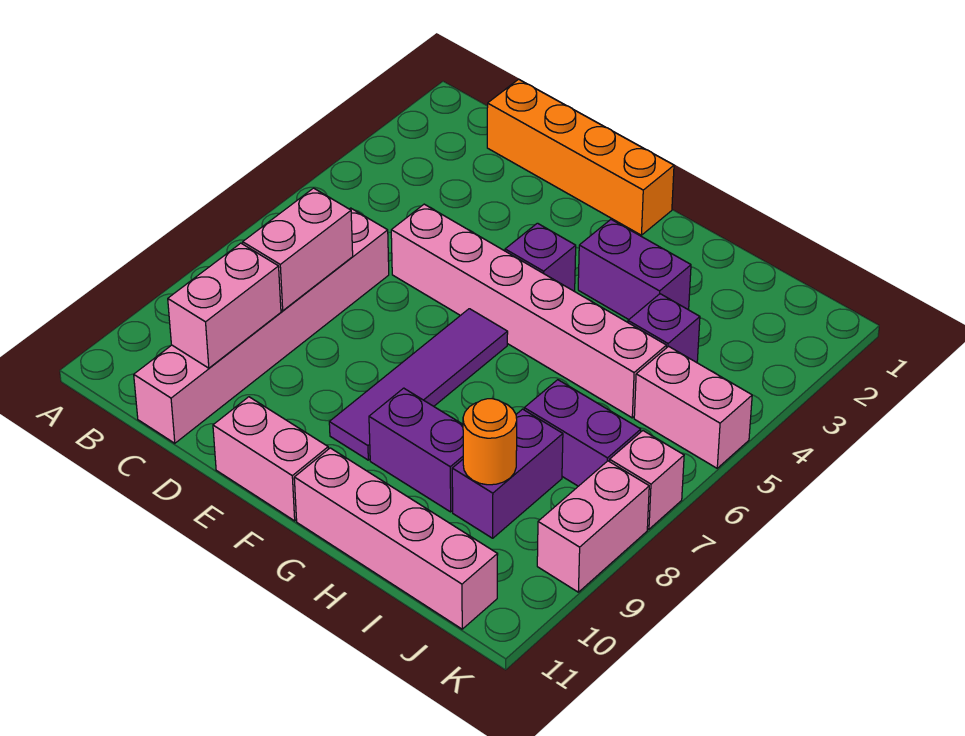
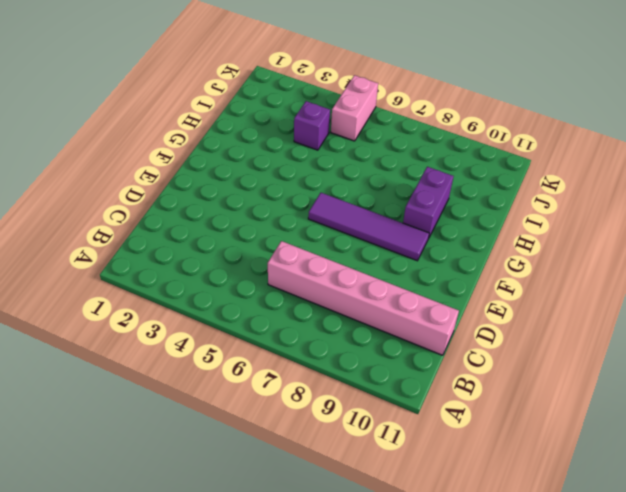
none -> orange brick C1:F1 level 1
none -> pink brick D5:I5 level 1
none -> pink brick E11:F11 level 1

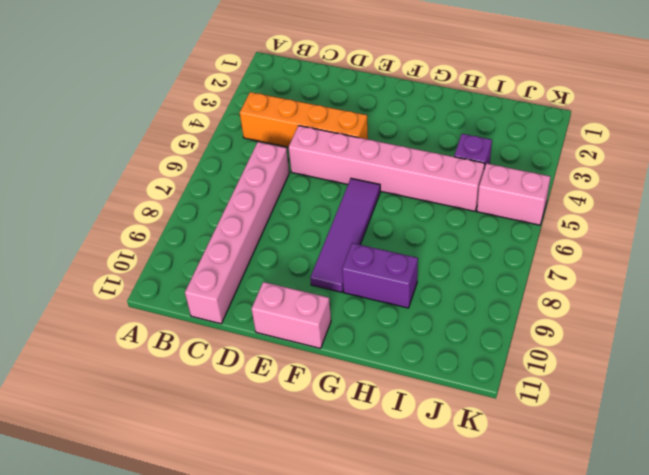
orange brick B4:E4 level 1 -> orange brick C1:F1 level 1
none -> purple brick F4 level 1
none -> purple brick G3:H3 level 1
none -> pink brick G11:J11 level 1

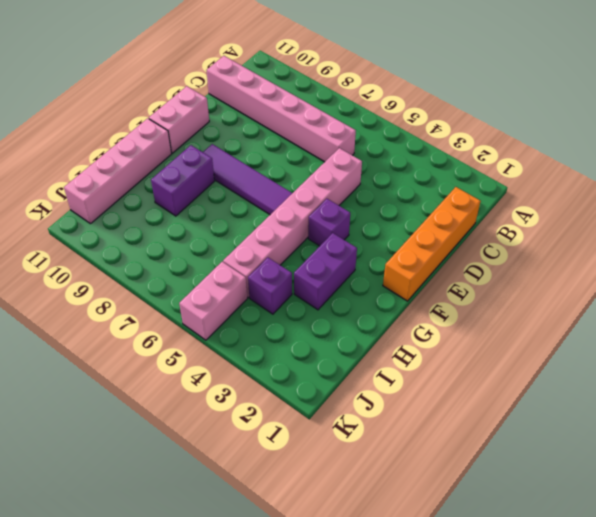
none -> purple brick I7:J7 level 1
none -> purple brick I8:I9 level 1
none -> pink brick K7 level 1

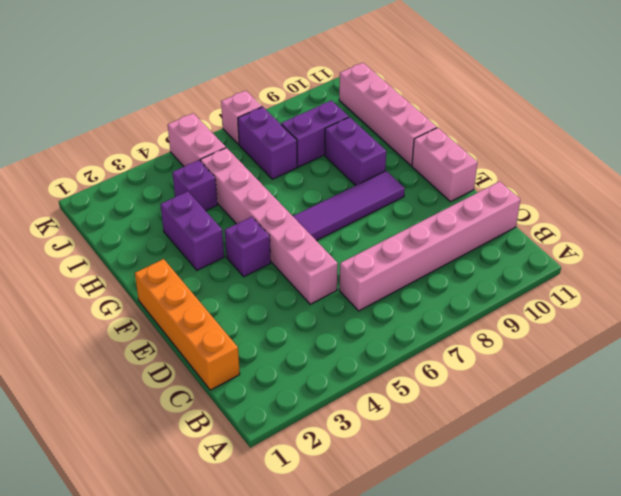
none -> pink brick K8:K9 level 1
none -> pink brick C7:C8 level 2
none -> pink brick C9:C10 level 2

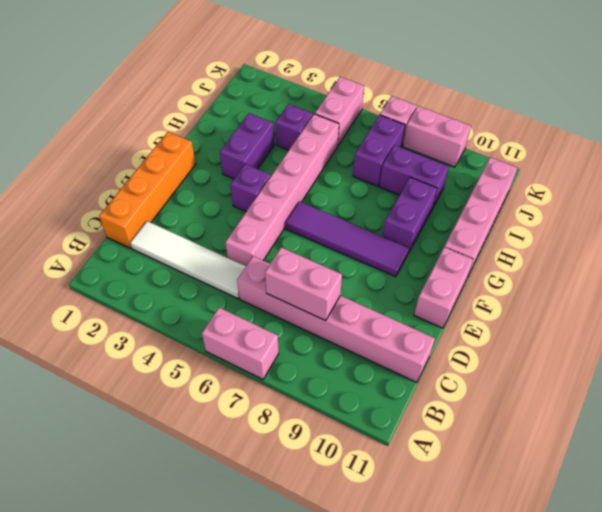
pink brick A6:A7 level 1 -> pink brick C9:C10 level 2
white tile C2:C5 level 1 -> none
none -> orange round brick I9 level 2

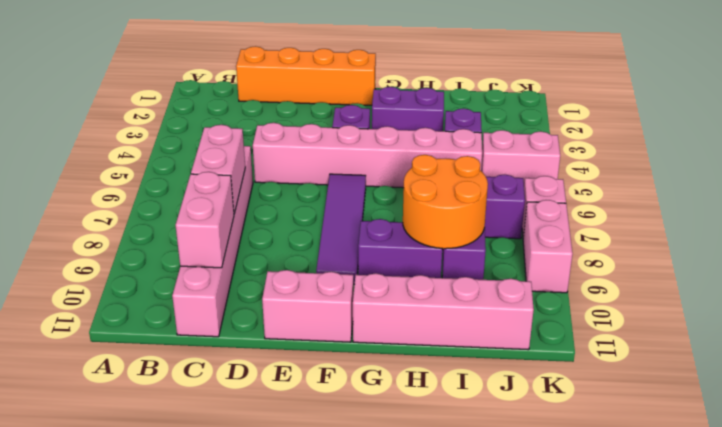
orange round brick H8:I9 level 2 -> orange round brick I9 level 2

